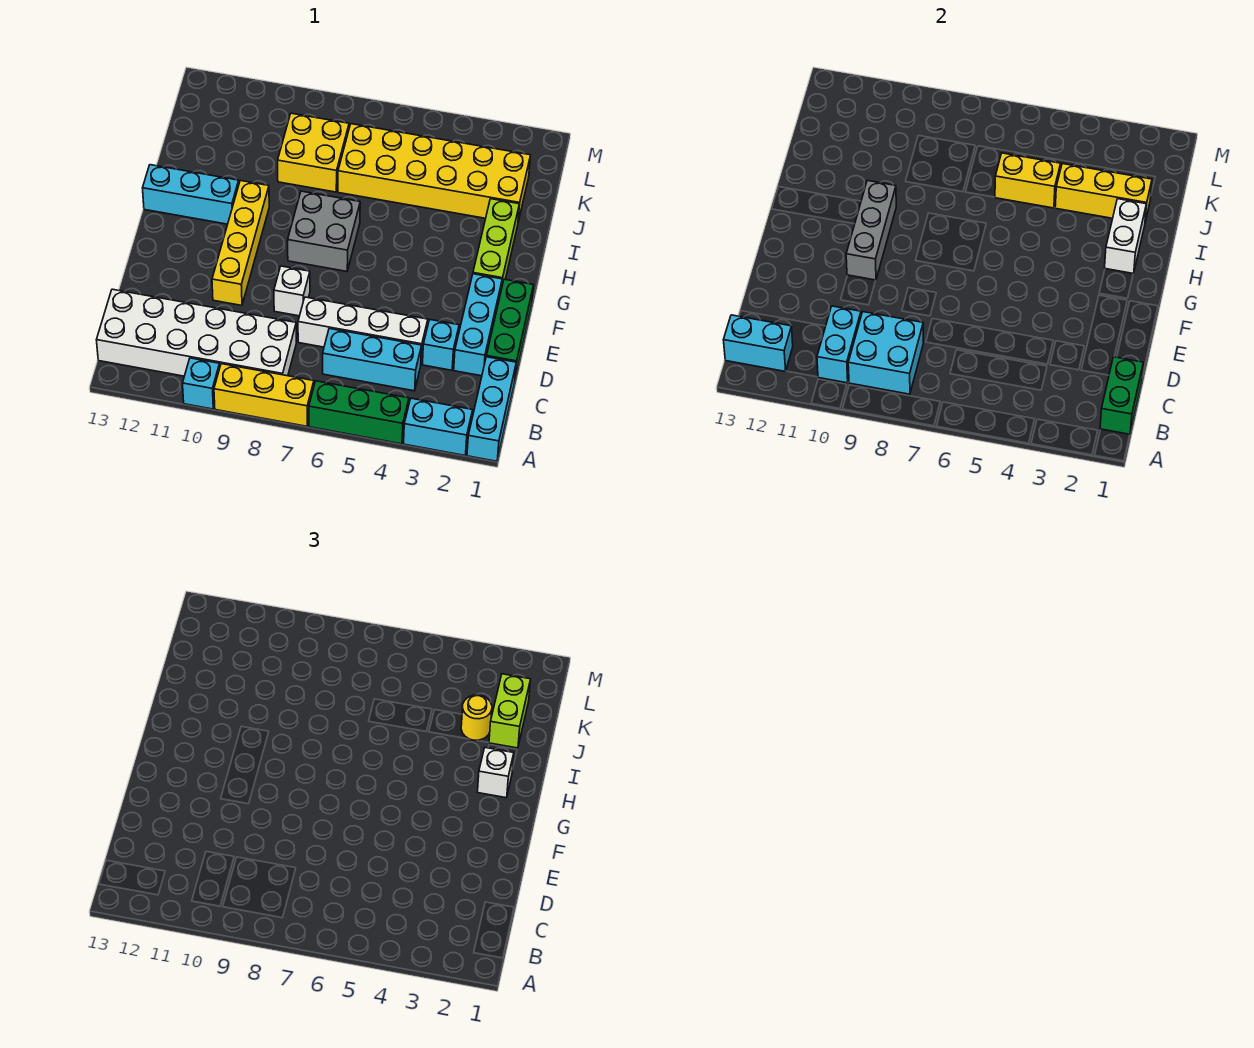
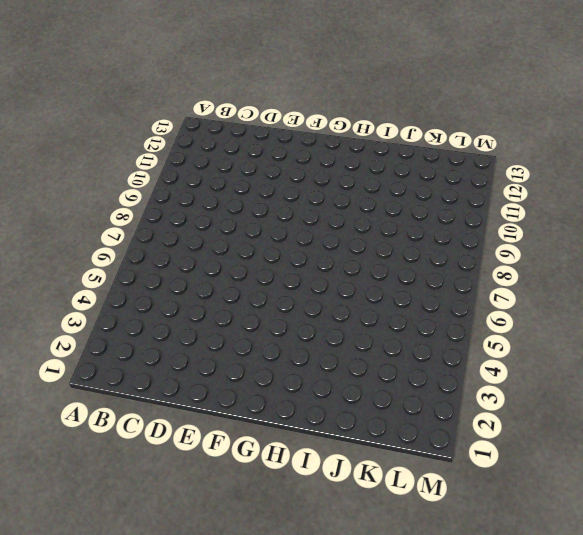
none -> cyan brick A1:C1 level 1
none -> cyan brick A2:A3 level 1
none -> green brick A4:A6 level 1

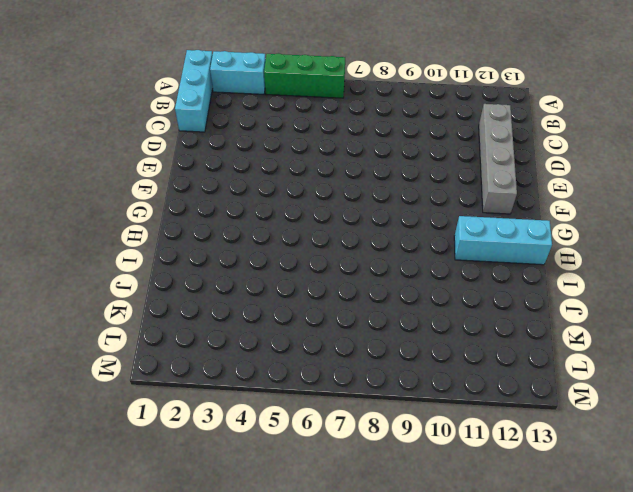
grey brick C12:F12 level 1 -> white brick B8:C13 level 1
none -> yellow brick A7:A9 level 1
none -> cyan brick A10 level 1
none -> cyan brick C4:C6 level 1

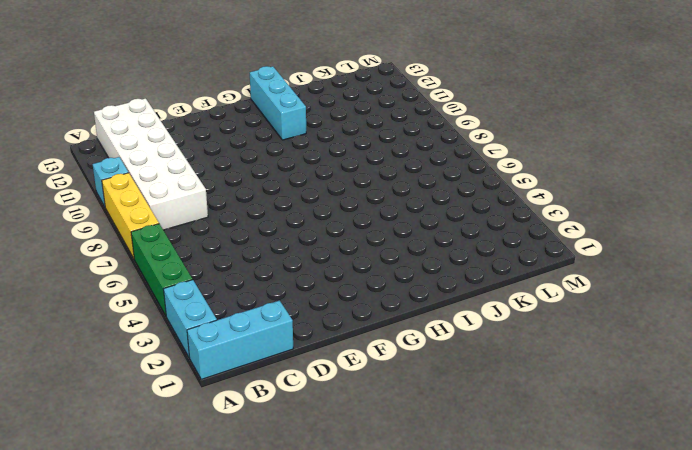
none -> cyan brick C4:C6 level 1
none -> green brick D1:F1 level 1
none -> cyan brick D2:F2 level 1

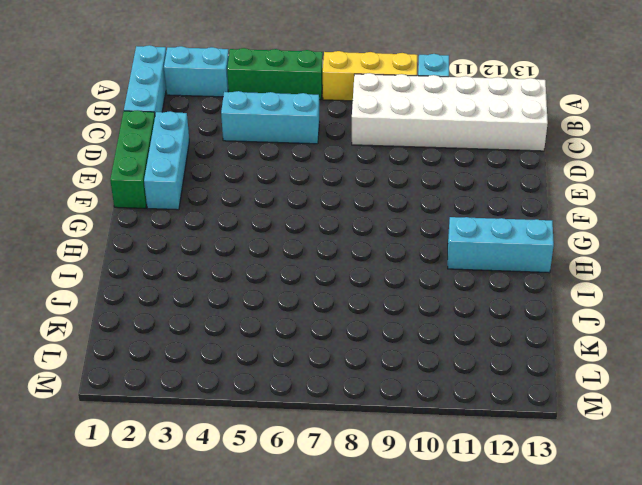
none -> cyan brick D3 level 1
none -> white brick D4:D7 level 1
none -> white brick E8 level 1

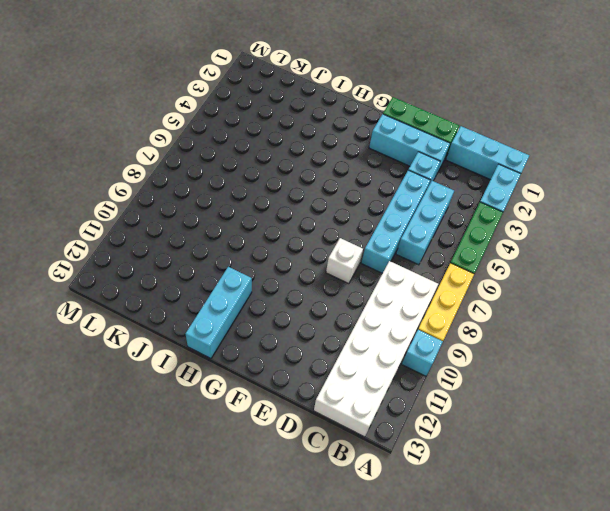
cyan brick D4:D7 level 1 -> white brick D4:D7 level 1
none -> yellow brick E10:H10 level 1
none -> lime brick G2:I2 level 1
none -> grey brick G7:H8 level 1

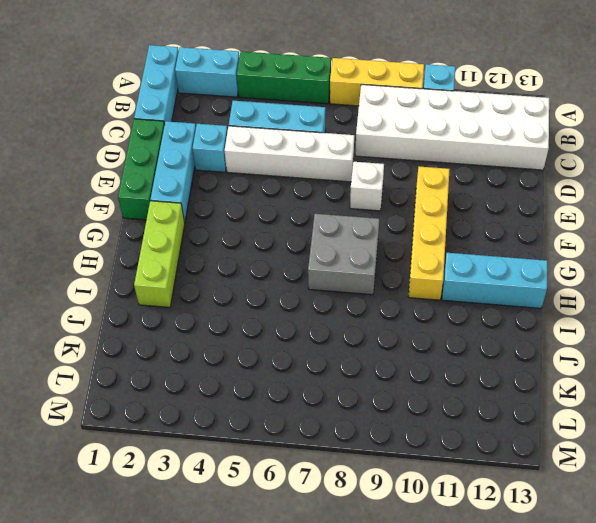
none -> yellow brick J2:K7 level 1
none -> yellow brick J8:K9 level 1
none -> green brick B1:C1 level 2

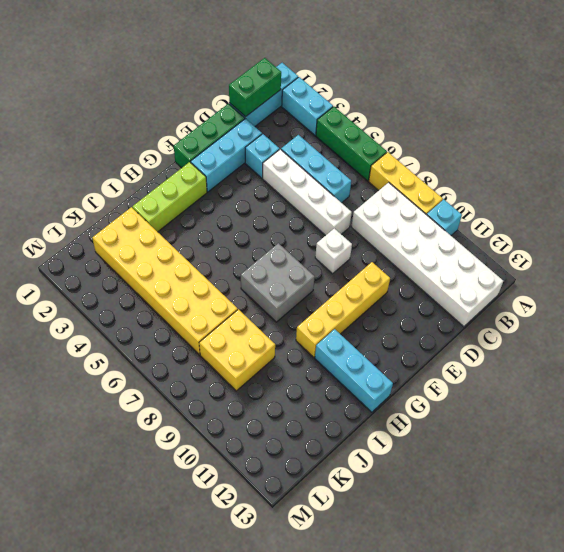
none -> cyan brick B8:C9 level 2
none -> cyan brick B10:C10 level 2
none -> cyan brick B12:B13 level 2

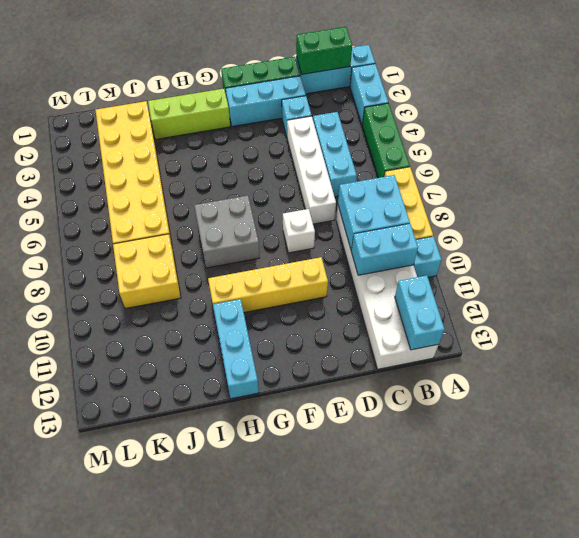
none -> grey brick F10:H10 level 2
none -> white brick H2:I2 level 2
none -> yellow brick J2:J4 level 2

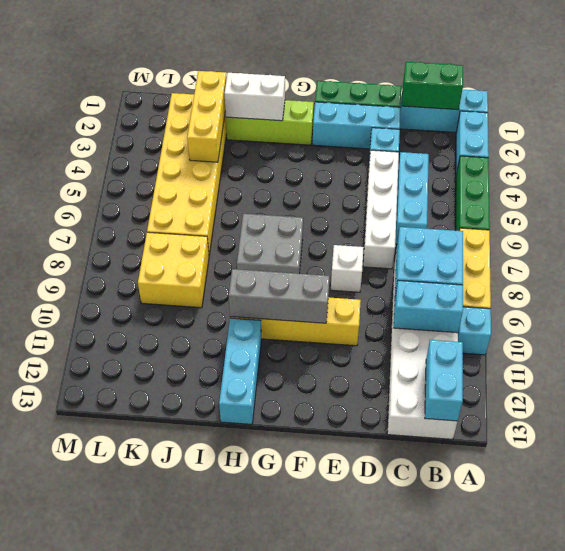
none -> yellow brick J5:J6 level 2
none -> white brick H2 level 3
none -> lime brick J2:K2 level 3

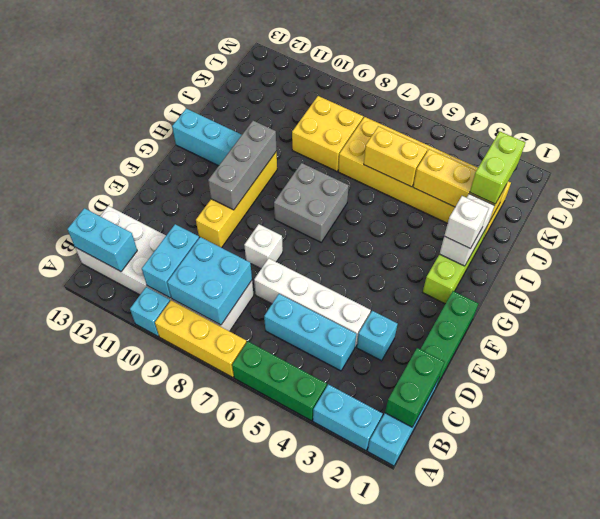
none -> cyan brick D2:F2 level 1
none -> yellow round brick J3 level 3

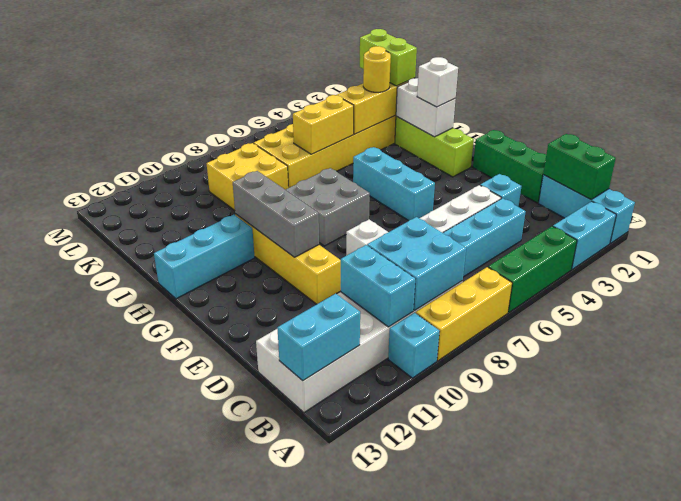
cyan brick F5:H5 level 1 -> cyan brick D2:F2 level 1

